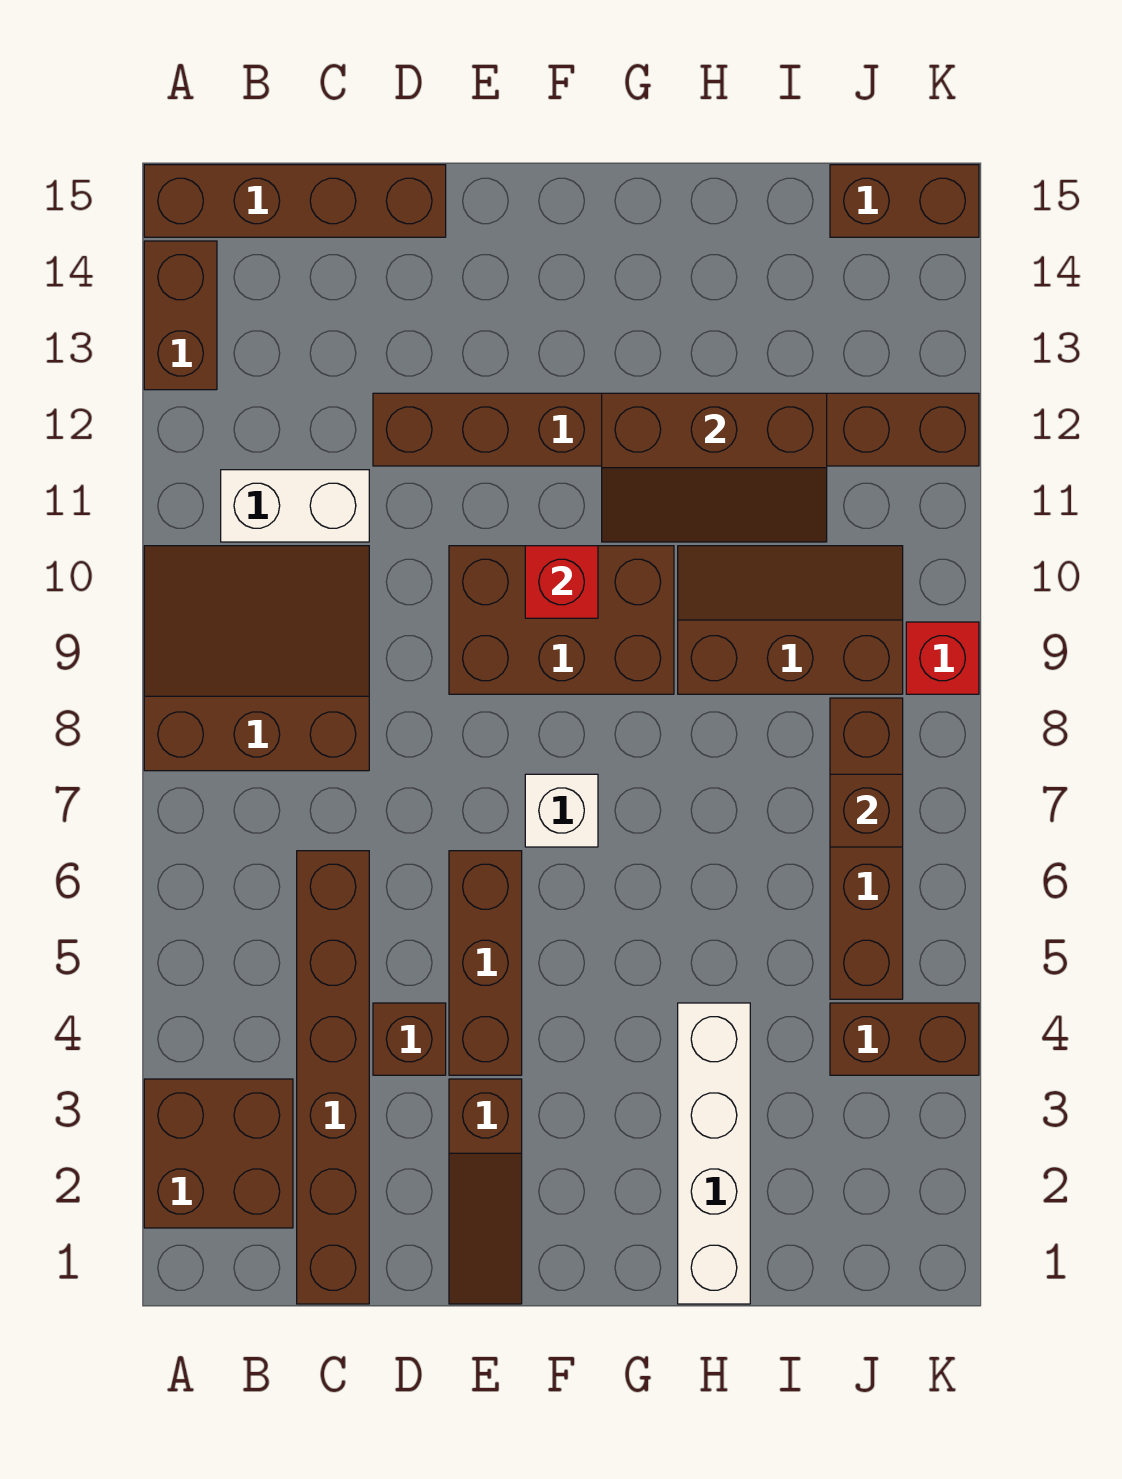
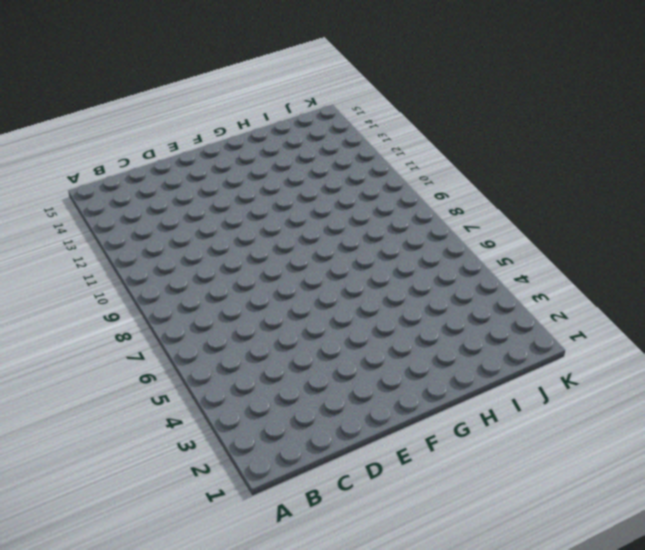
none -> brown brick A2:B3 level 1
none -> brown slope A8:C10 level 1 top 8
none -> brown brick A13:A14 level 1

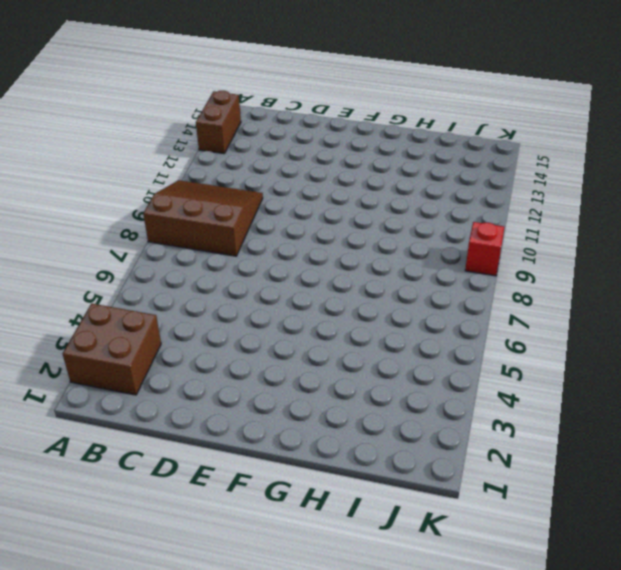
none -> brown brick A15:D15 level 1
none -> white brick B11:C11 level 1
none -> brown brick C1:C6 level 1

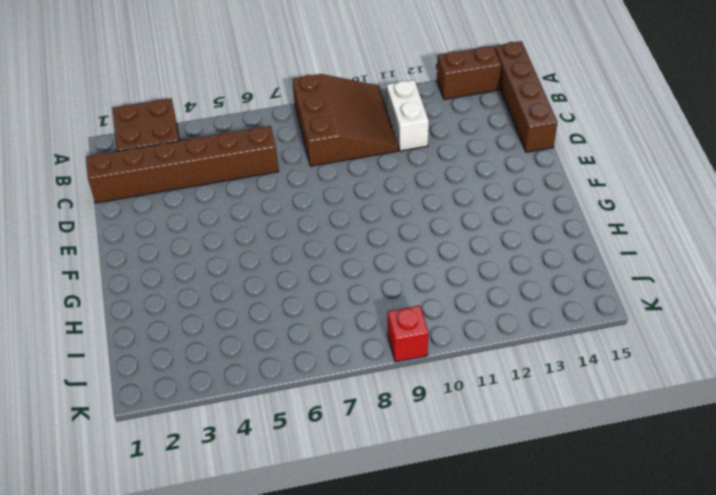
none -> brown brick D4 level 1
none -> brown brick D12:K12 level 1
none -> brown slope E1:E3 level 1 top 3

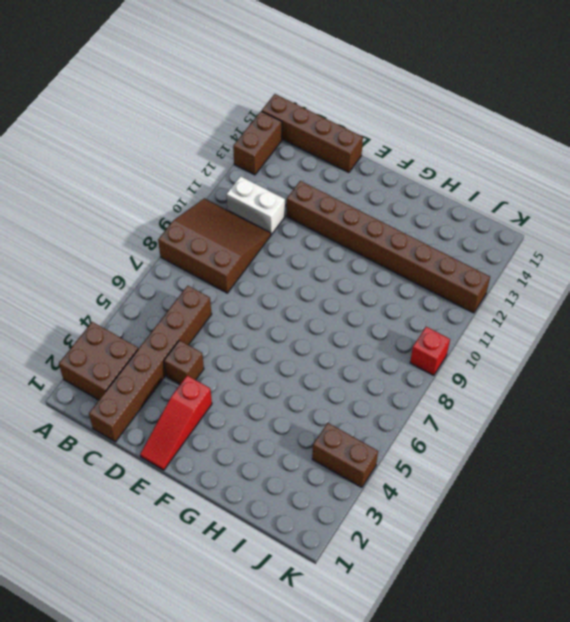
red slope E1:E3 level 1 top 3 -> brown slope E1:E3 level 1 top 3
none -> brown brick E4:E6 level 1
none -> brown brick E9:G10 level 1
none -> white brick F7 level 1

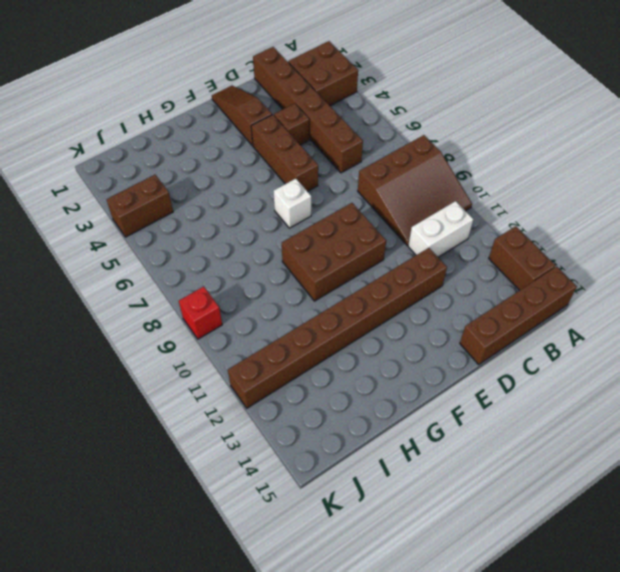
none -> white brick H1:H4 level 1
none -> brown slope H9:J10 level 1 top 9
none -> brown brick J5:J8 level 1

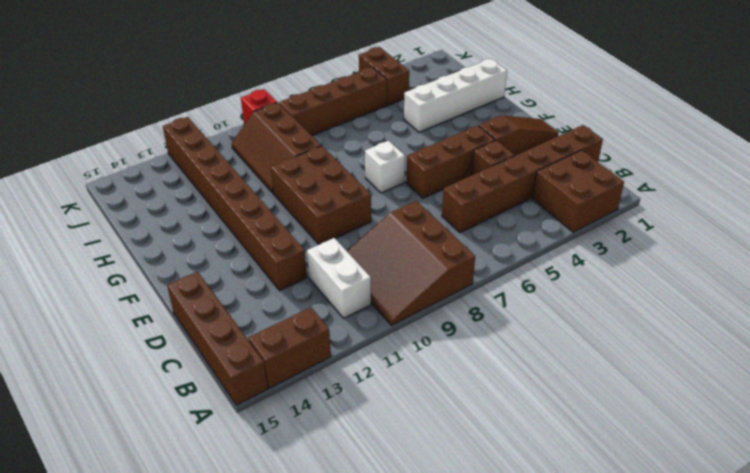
none -> brown brick J15:K15 level 1
none -> red brick F10 level 2
none -> brown slope G11:I12 level 2 top 12

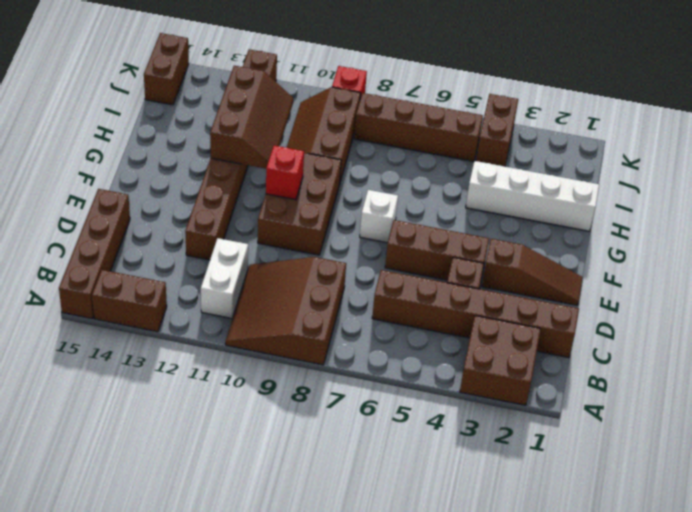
none -> brown brick J7 level 2

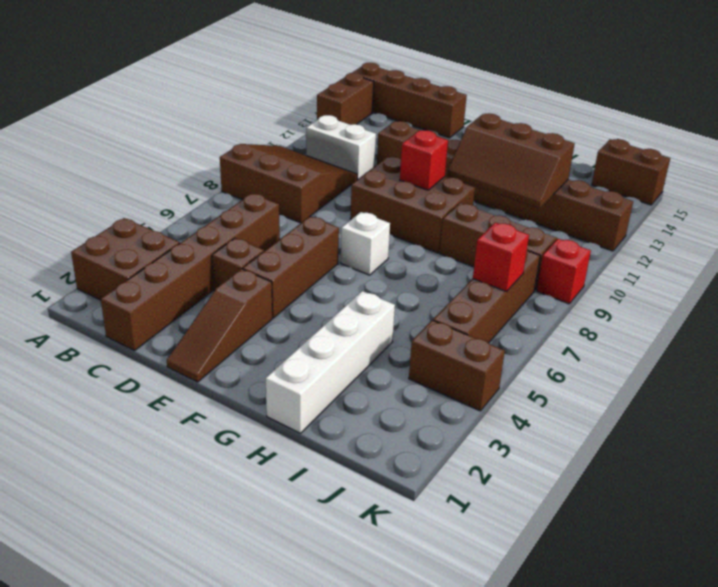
red brick J7 level 2 -> brown brick J7 level 2

